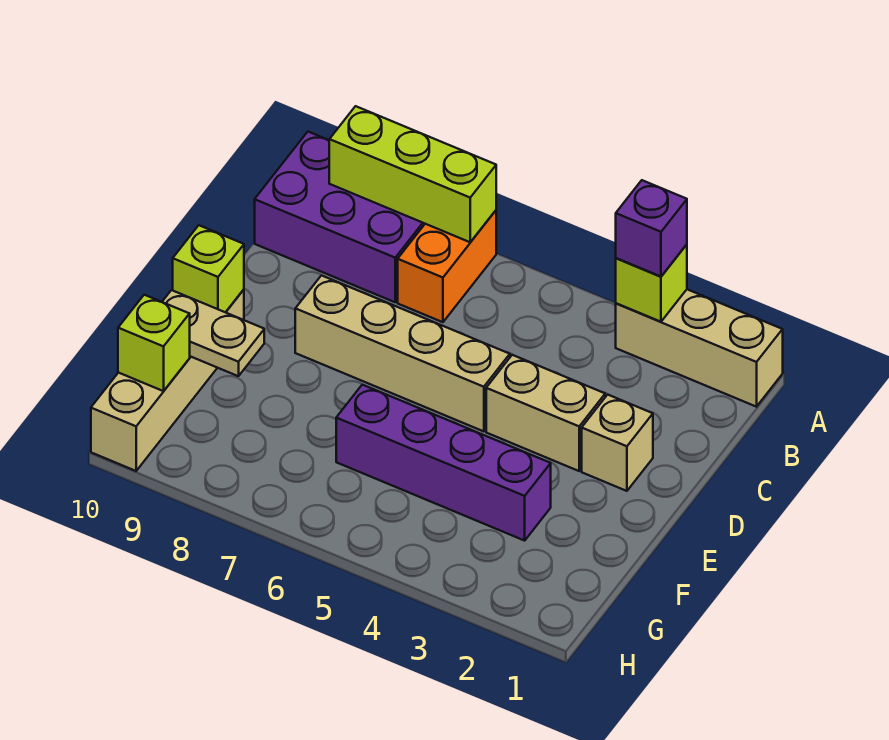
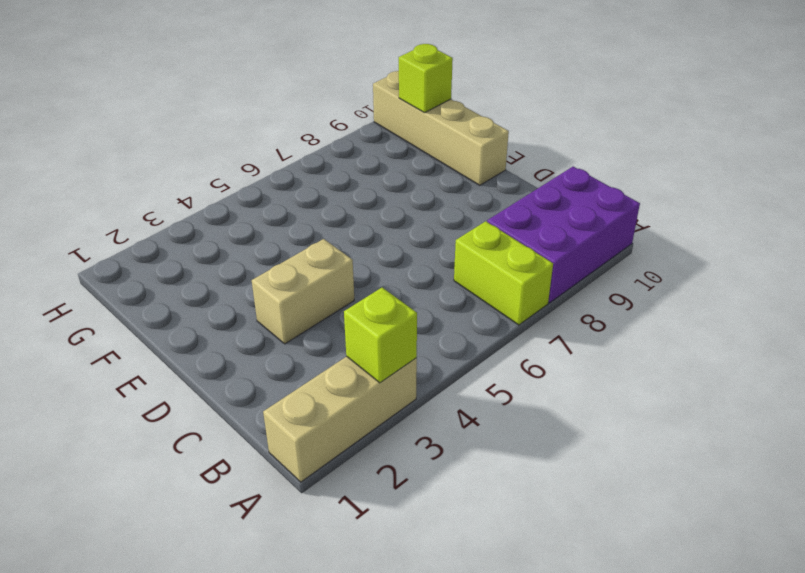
lime brick A7:B7 level 1 -> orange brick A7:B7 level 1
none -> tan brick D2 level 1
none -> tan brick D5:D8 level 1
none -> purple brick F3:F6 level 1

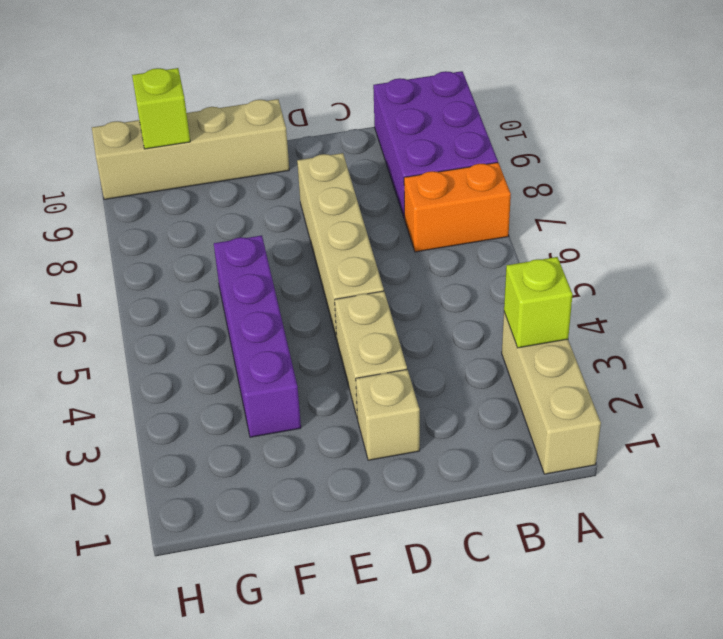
none -> lime brick A7:A9 level 2
none -> lime brick E10 level 2
none -> tan plate F9:F10 level 2

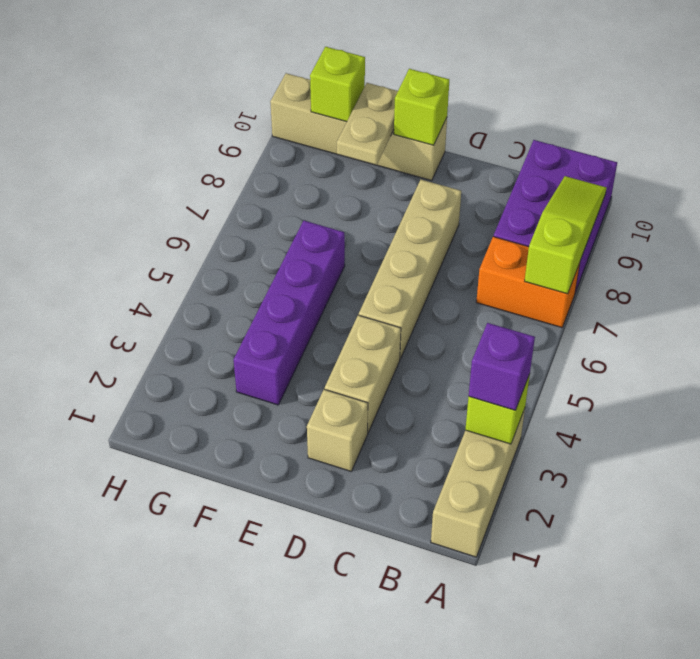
lime slope A7:A9 level 2 top 7 -> lime brick A7:A9 level 2

